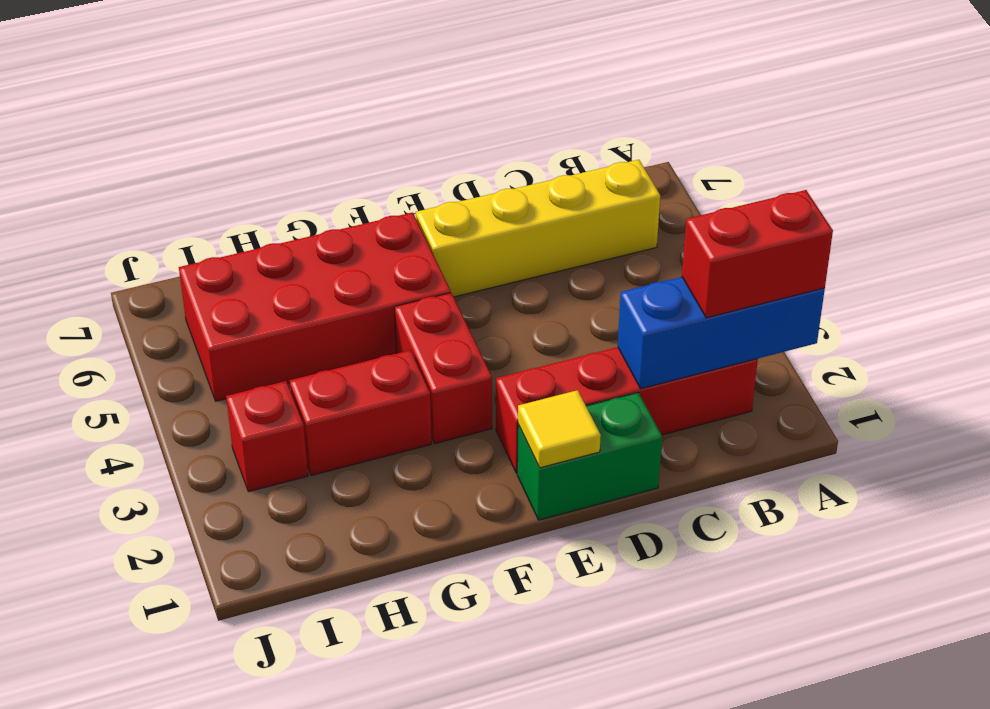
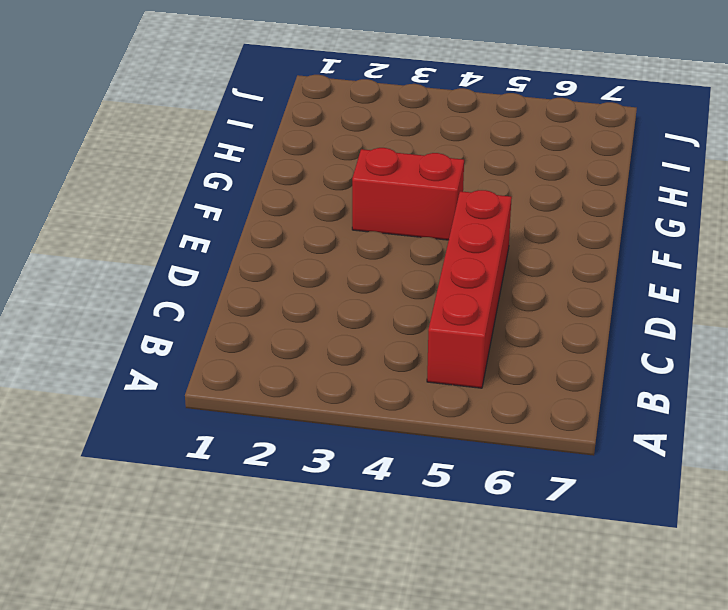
red brick B5:E5 level 1 -> red brick B2:E2 level 1
none -> yellow brick B6:E6 level 1
none -> green brick D1:E1 level 1

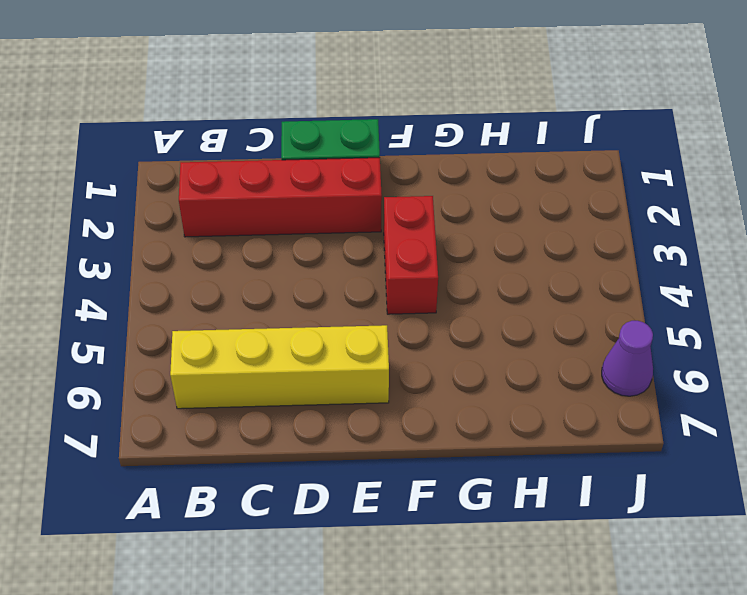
purple cone J6 level 1 -> none
none -> red brick F5:I6 level 1
none -> red brick G3:H3 level 1

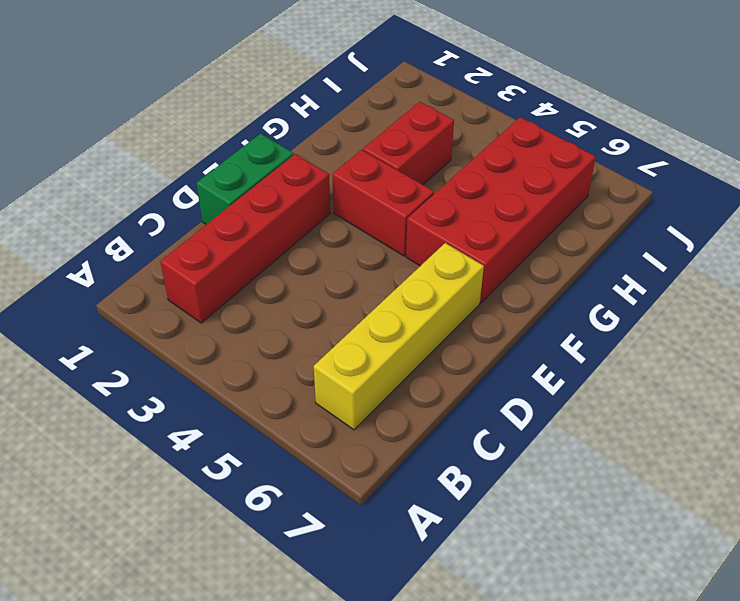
none -> red brick I3 level 1
none -> blue brick A2:C2 level 2

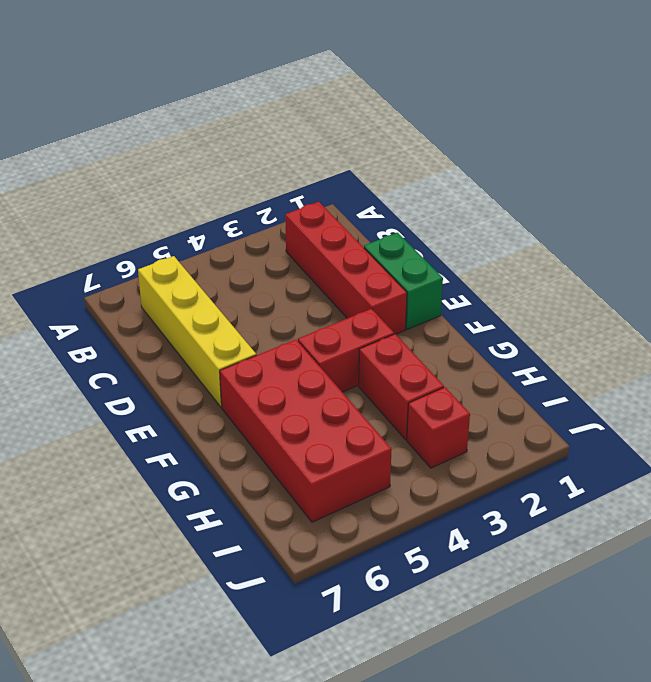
none -> blue brick A2:C2 level 2
none -> yellow tile E1 level 2

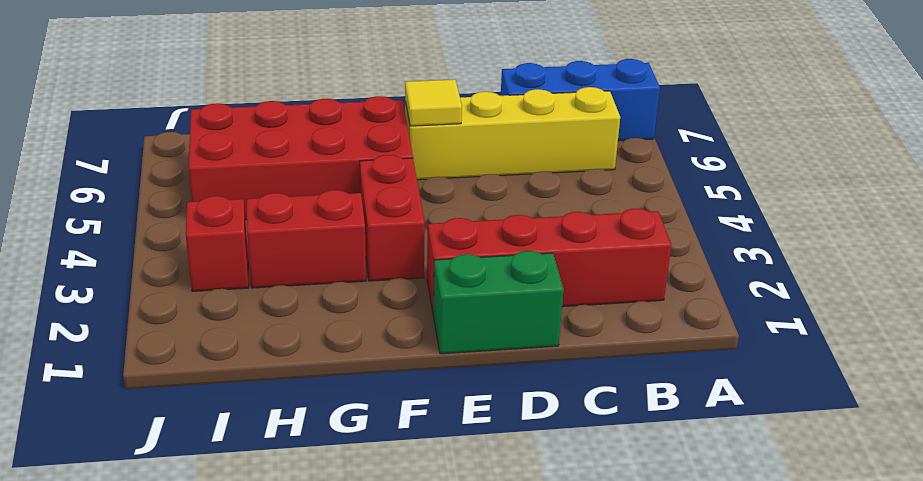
blue brick A7:C7 level 1 -> blue brick A2:C2 level 2
yellow tile E6 level 2 -> yellow tile E1 level 2
none -> red brick A2:B2 level 3

